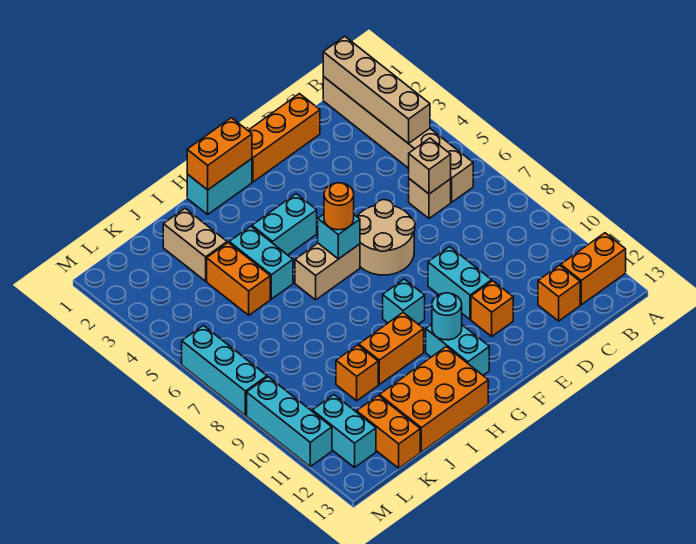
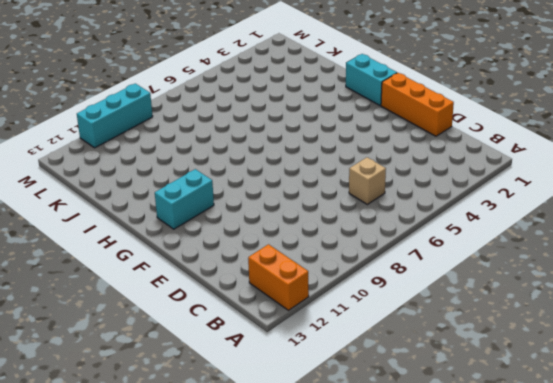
none -> tan brick B1:B6 level 1
none -> orange brick C12 level 1
none -> tan round brick E6:F7 level 1

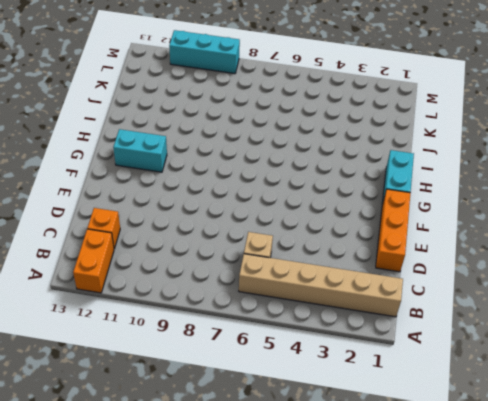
none -> tan round brick E6:F7 level 1
none -> cyan brick E9:E10 level 1
none -> orange brick E11 level 1

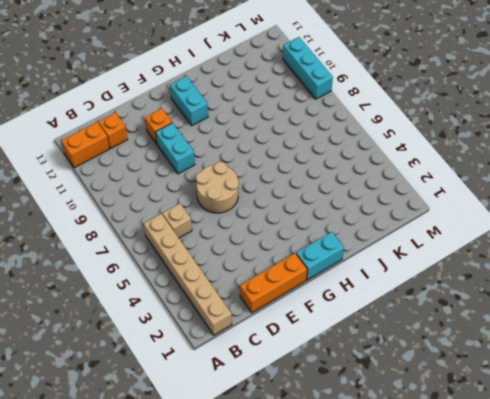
none -> cyan brick G4:H4 level 1
none -> tan brick G6:H6 level 1
none -> cyan brick G9 level 1

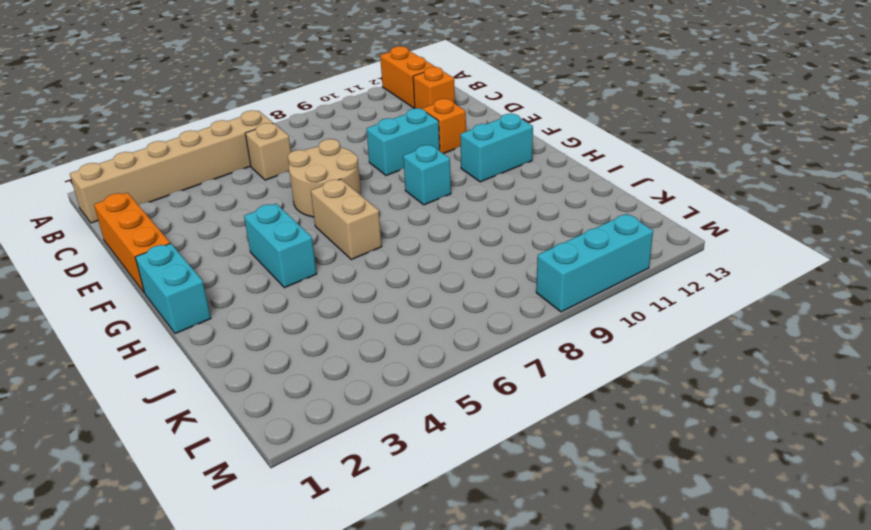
none -> orange brick H10:I10 level 1
none -> orange brick H12:J13 level 1
none -> cyan brick I4:I5 level 1

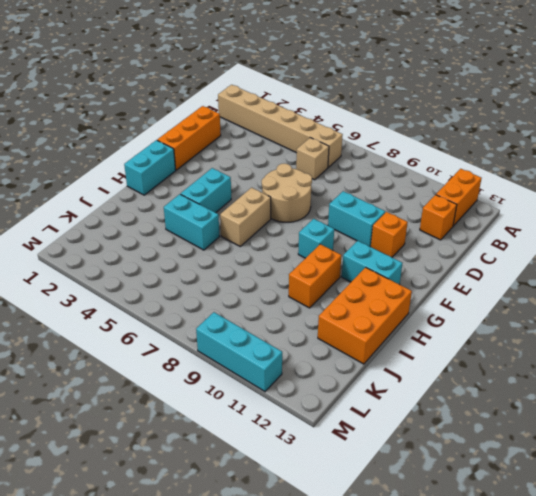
none -> tan brick J2:J3 level 1
none -> orange brick J4:J5 level 1
none -> orange brick J10 level 1

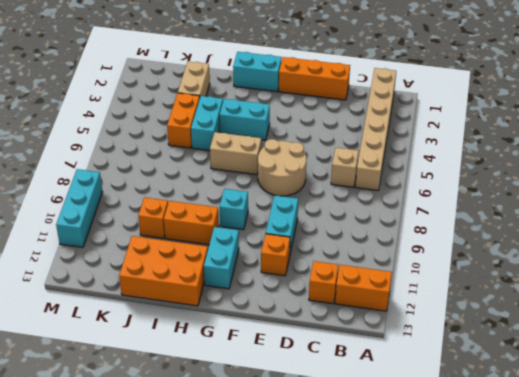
none -> orange brick K12:K13 level 1
none -> cyan brick L11:L12 level 1
none -> cyan brick M6:M8 level 1

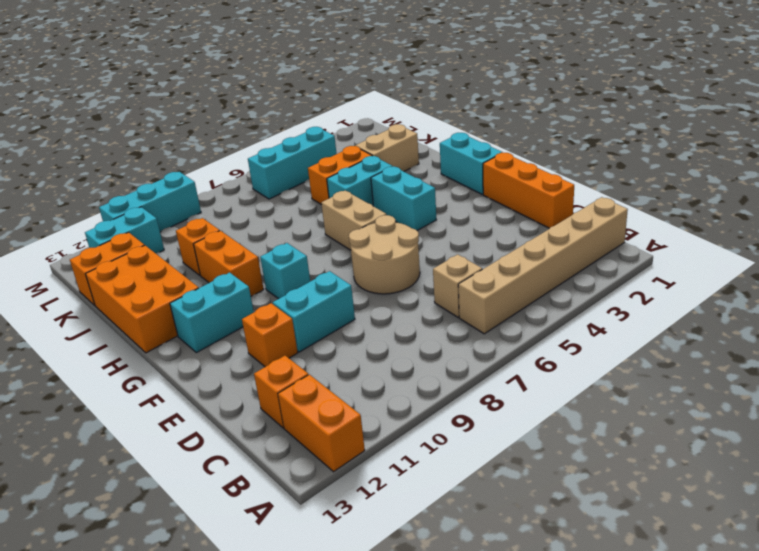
cyan brick L4:L6 level 1 -> cyan brick M6:M8 level 1
none -> tan brick B1:B4 level 2
none -> tan brick C6 level 2
none -> orange brick G1:H1 level 2

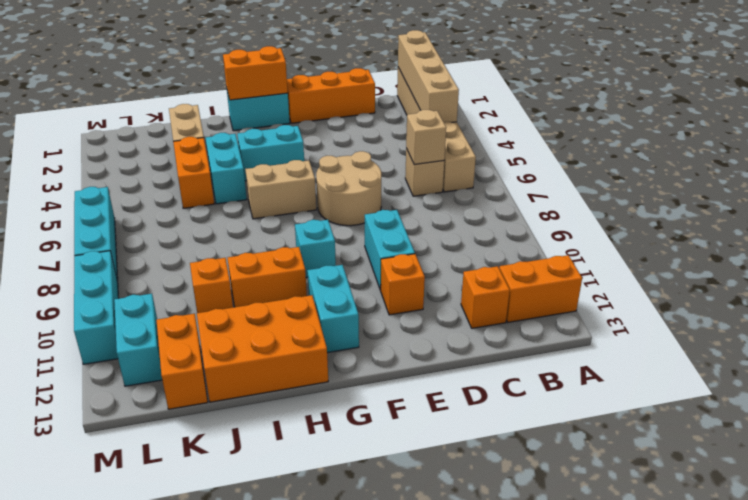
none -> cyan brick G6 level 2
none -> cyan round brick G11 level 2
none -> orange round brick G6 level 3

